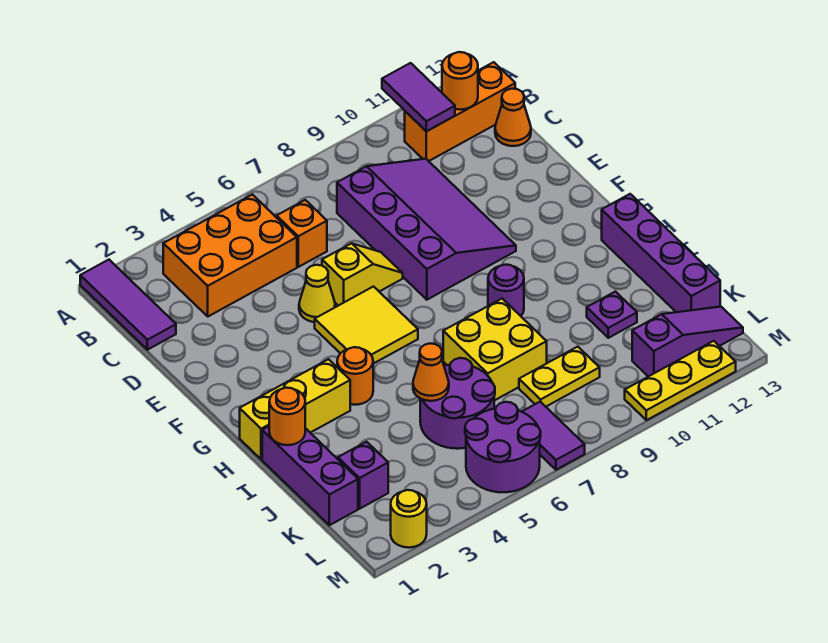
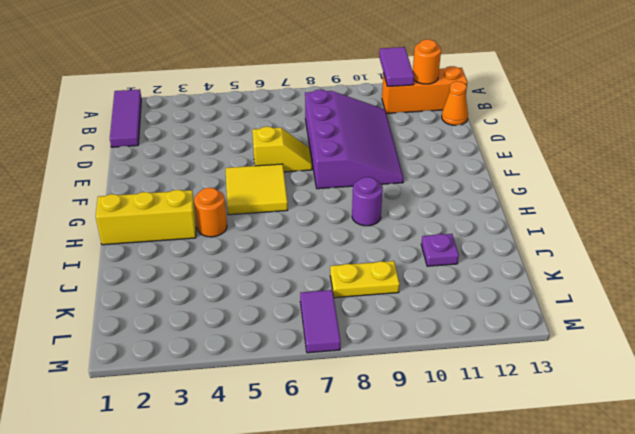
none -> orange brick B3:C5 level 1
none -> orange brick C6 level 1
none -> yellow cone E5 level 1

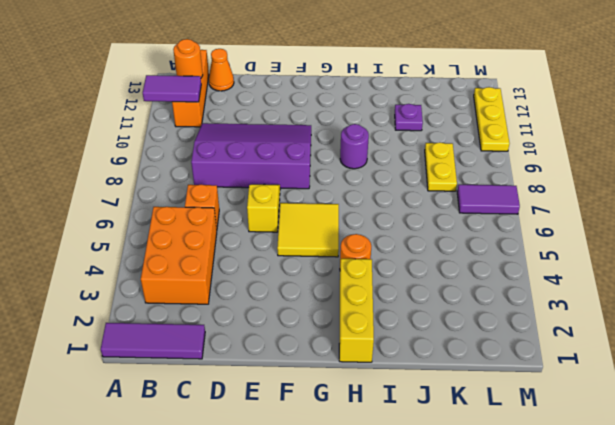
none -> yellow cone E5 level 1
none -> purple brick H13:K13 level 1
none -> purple brick I1:K1 level 1

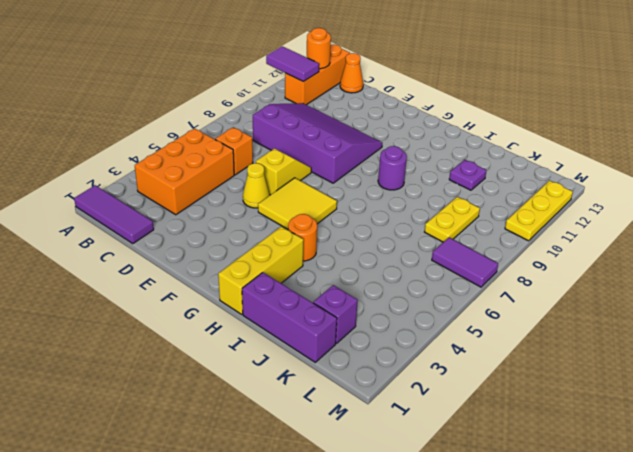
none -> purple brick H13:K13 level 1
none -> yellow brick I7:J8 level 1
none -> purple round brick J5:K6 level 1

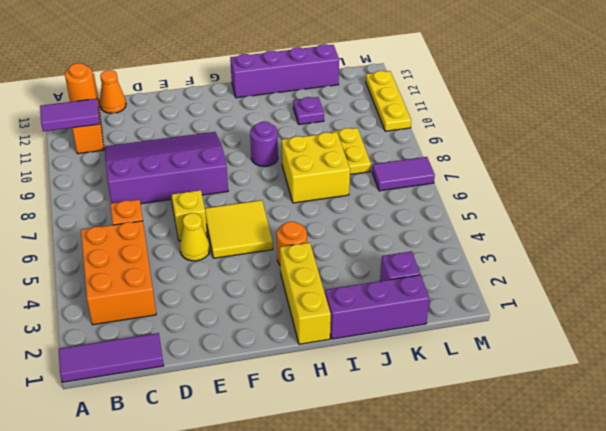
none -> purple round brick J5:K6 level 1
none -> purple round brick L5:M6 level 1
none -> purple slope L11:L13 level 1 top 11

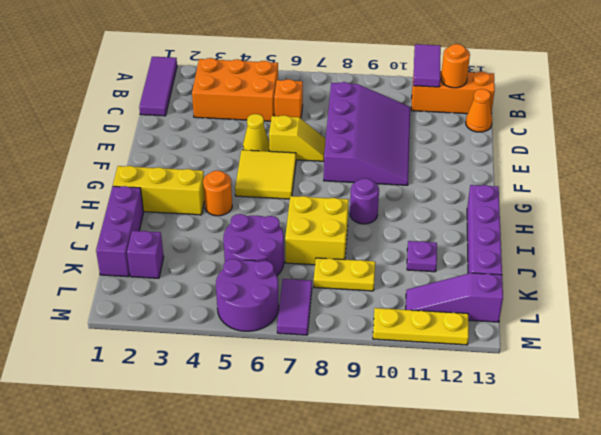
purple slope L11:L13 level 1 top 13 -> purple slope L11:L13 level 1 top 11
none -> yellow round brick M2 level 1
none -> orange round brick I1 level 2
none -> orange cone J5 level 2

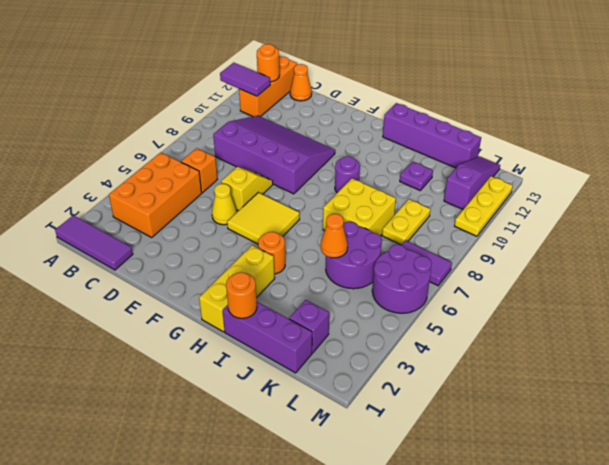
none -> yellow round brick M2 level 1

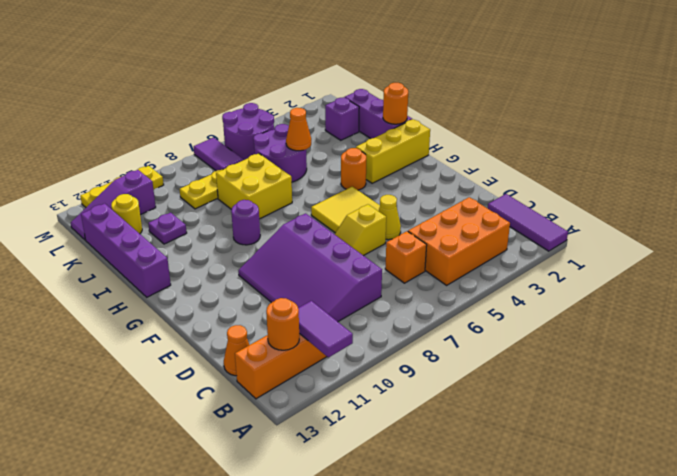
yellow round brick K12 level 1 -> yellow round brick M2 level 1

